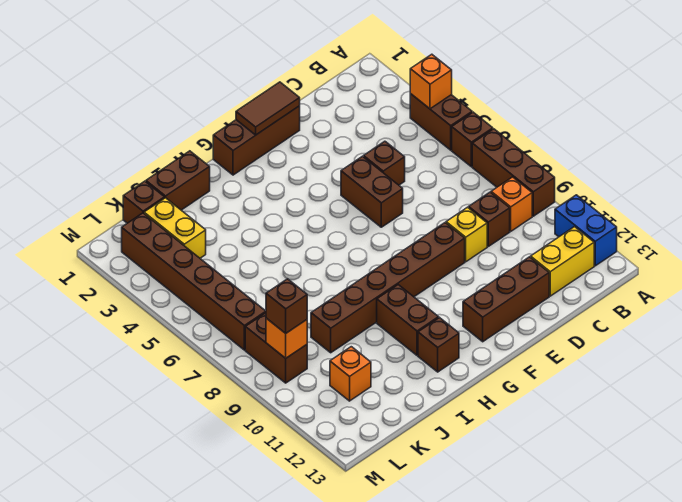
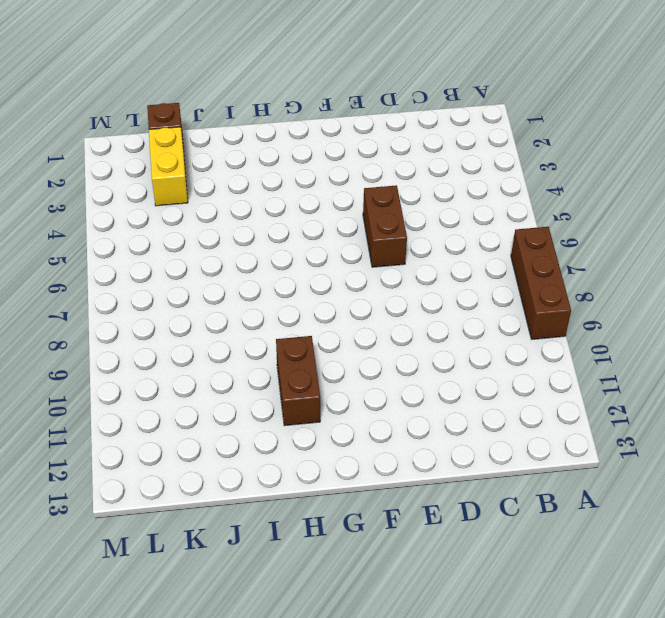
none -> brown brick A4:A5 level 1
none -> brown brick A6 level 1
none -> blue brick A11:A12 level 1

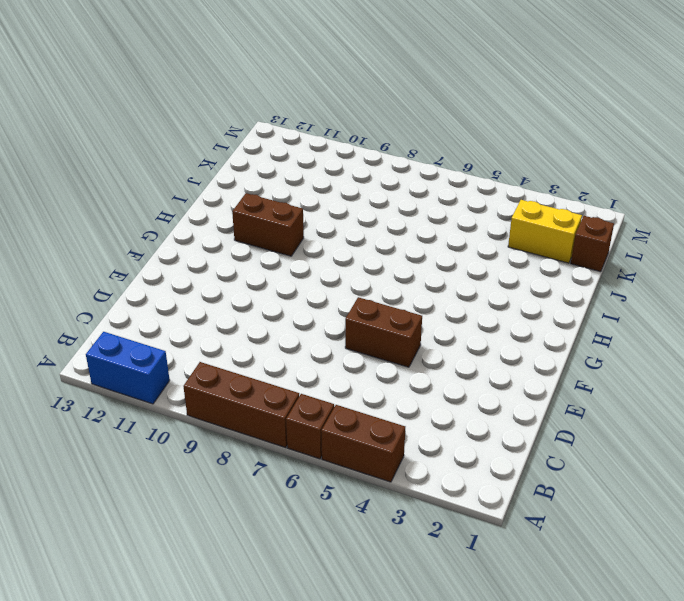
none -> orange brick B9 level 1
none -> yellow brick B12:C12 level 1
none -> brown brick C9 level 1

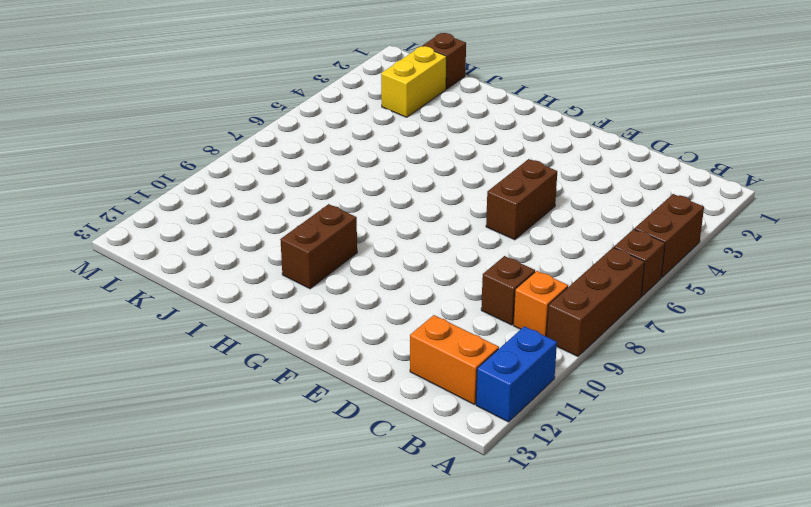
orange brick B12:C12 level 1 -> yellow brick B12:C12 level 1
none -> brown brick D5 level 1
none -> yellow brick D9 level 1
none -> brown brick D12:F12 level 1

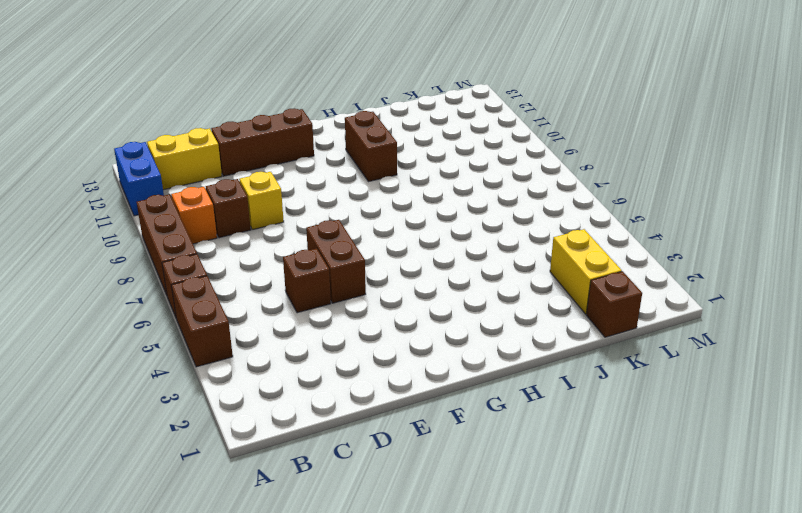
none -> brown brick E1:G1 level 1
none -> brown brick E9:J9 level 1
none -> brown brick H12 level 1

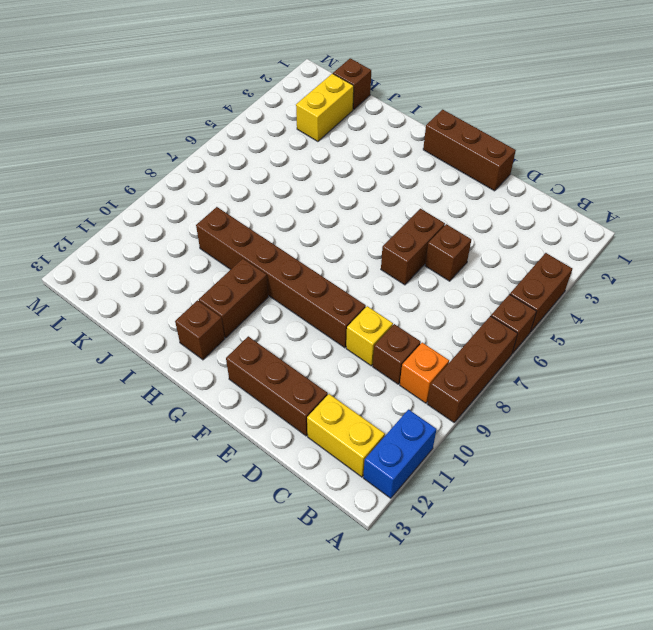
none -> brown brick I1:J1 level 1
none -> orange brick K11 level 1
none -> brown brick L2:L7 level 1

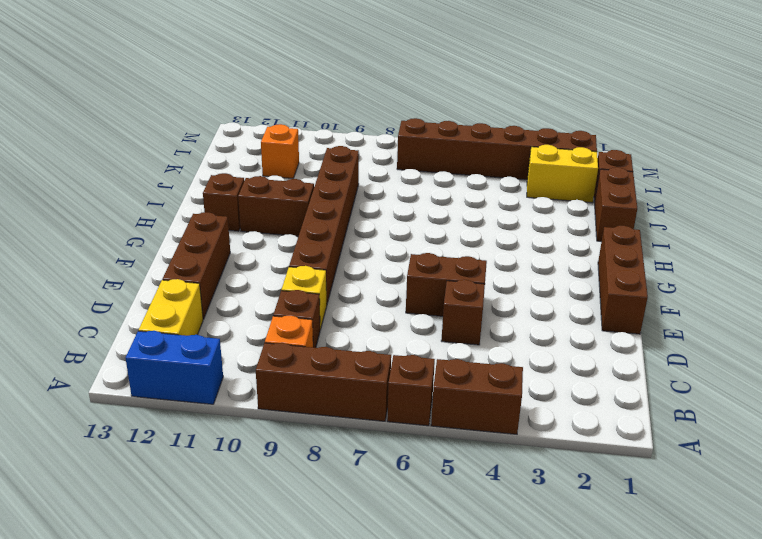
none -> brown brick L8:L9 level 1
none -> orange brick A4 level 2
none -> brown tile E1:F1 level 2

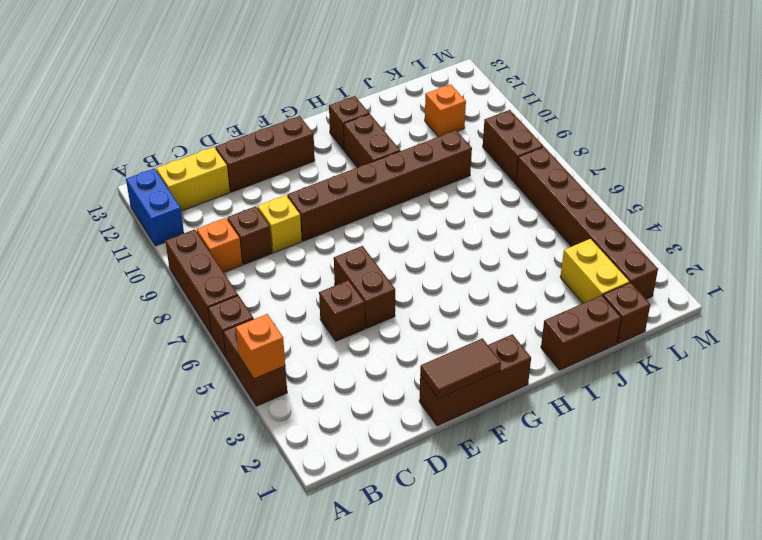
none -> orange brick L9 level 2
none -> brown brick L9 level 3

